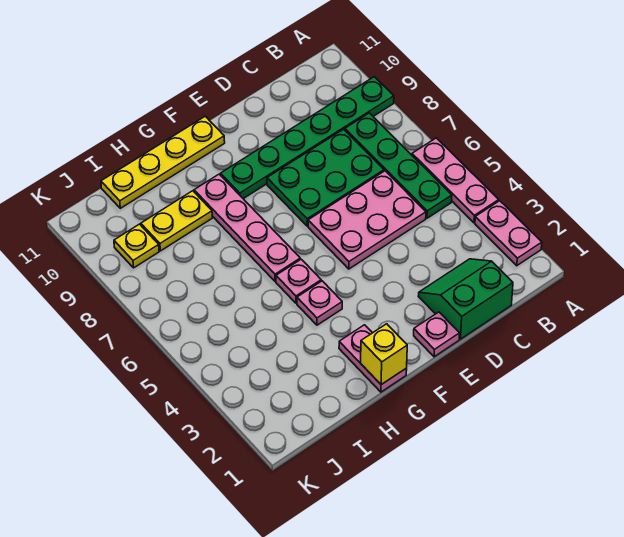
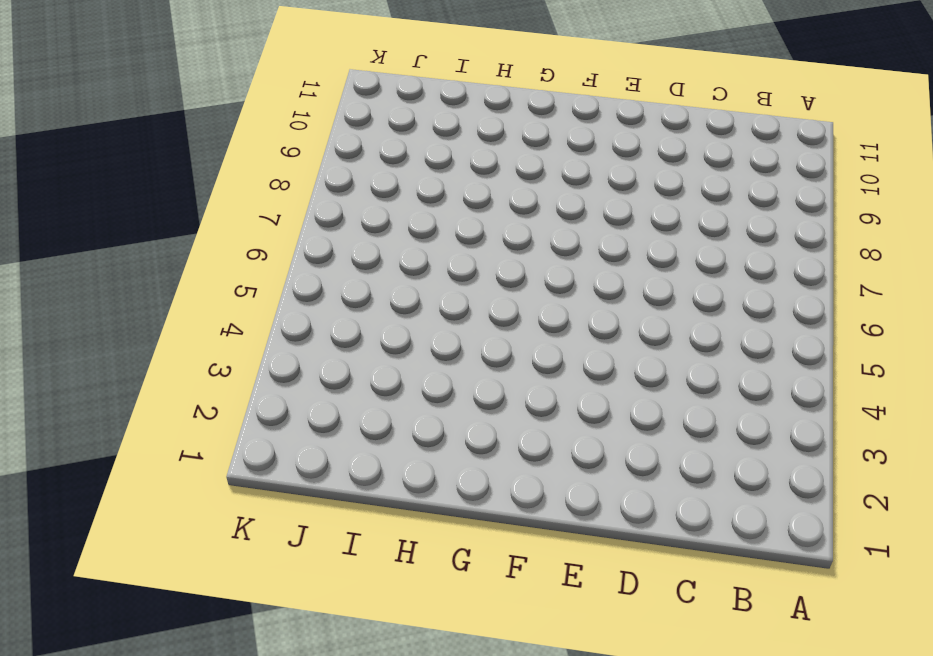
none -> pink plate A2:A3 level 1
none -> pink plate A4:A6 level 1
none -> green plate A9:F9 level 1

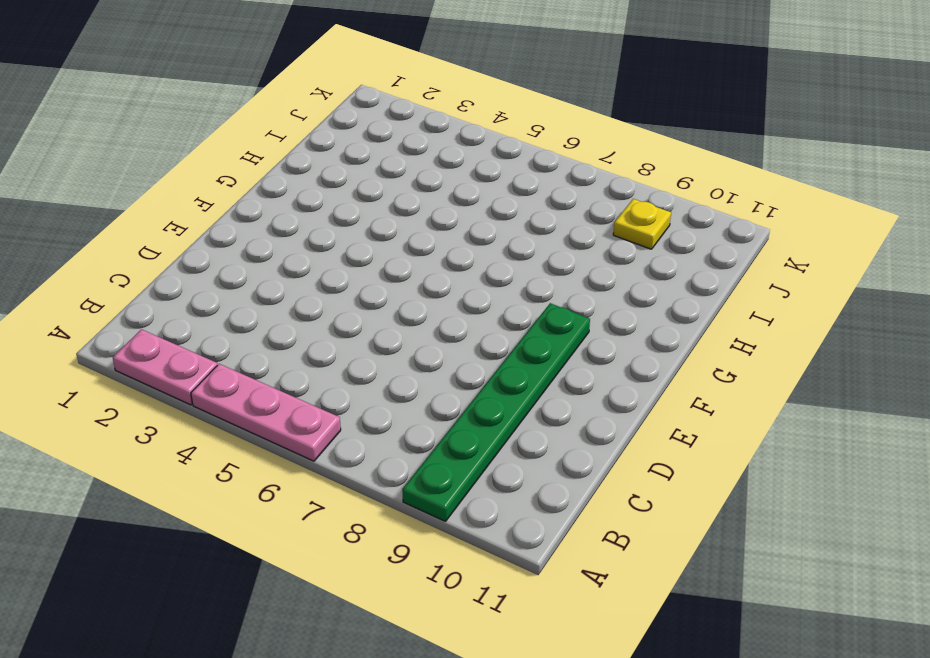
none -> green plate B5:B8 level 1
none -> green slope C1:D2 level 1 top 1
none -> pink plate C5:E6 level 1

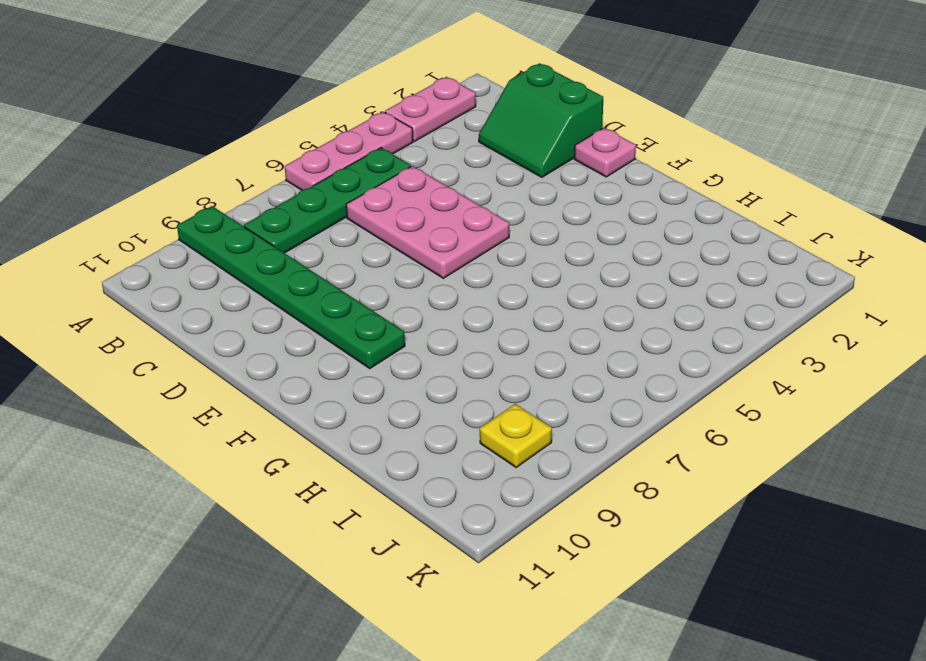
none -> green plate C7:E8 level 1
none -> yellow plate F11:I11 level 1
none -> pink plate G1:G2 level 1

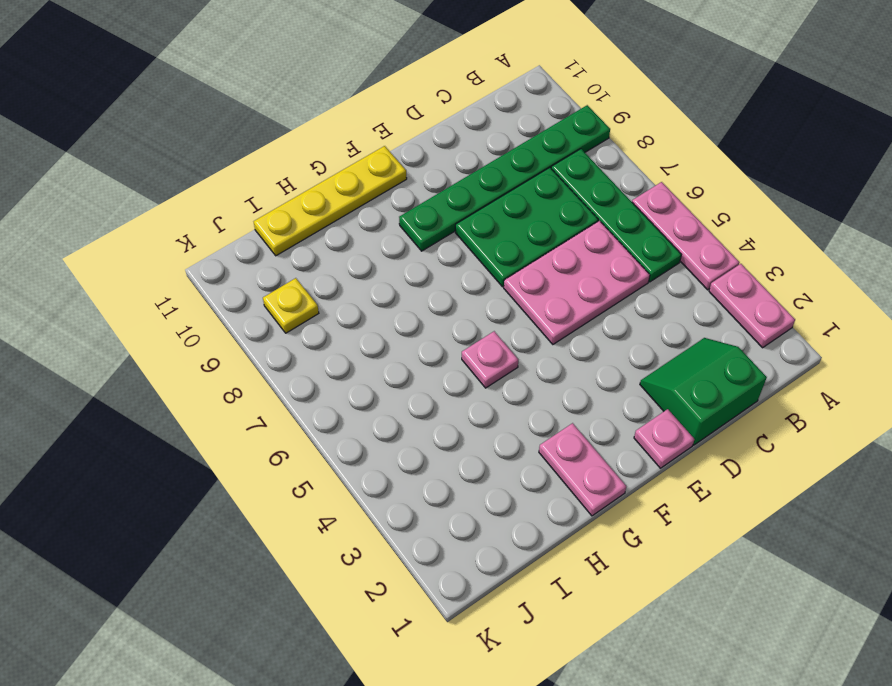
none -> pink plate G4 level 1
none -> pink plate G6:G9 level 1
none -> yellow plate H9:I9 level 1

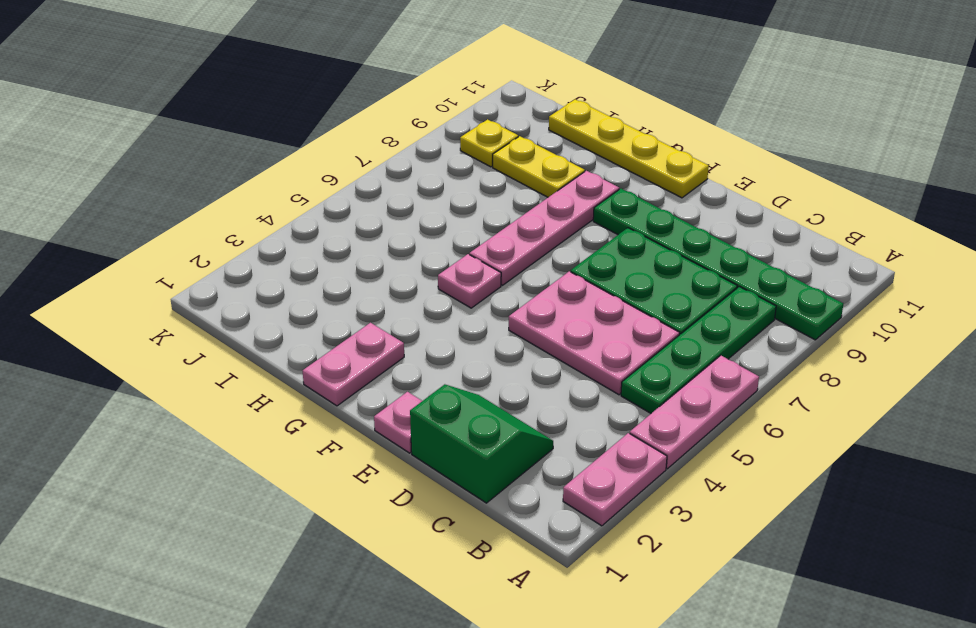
none -> pink plate G4 level 1
none -> yellow brick G1 level 2

